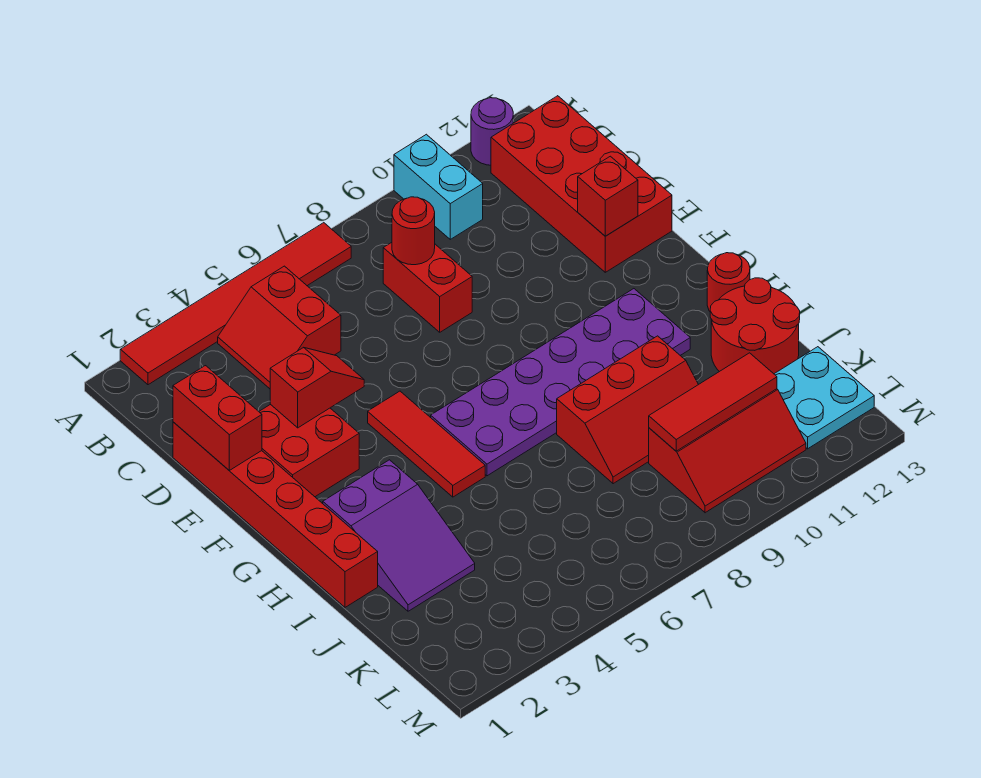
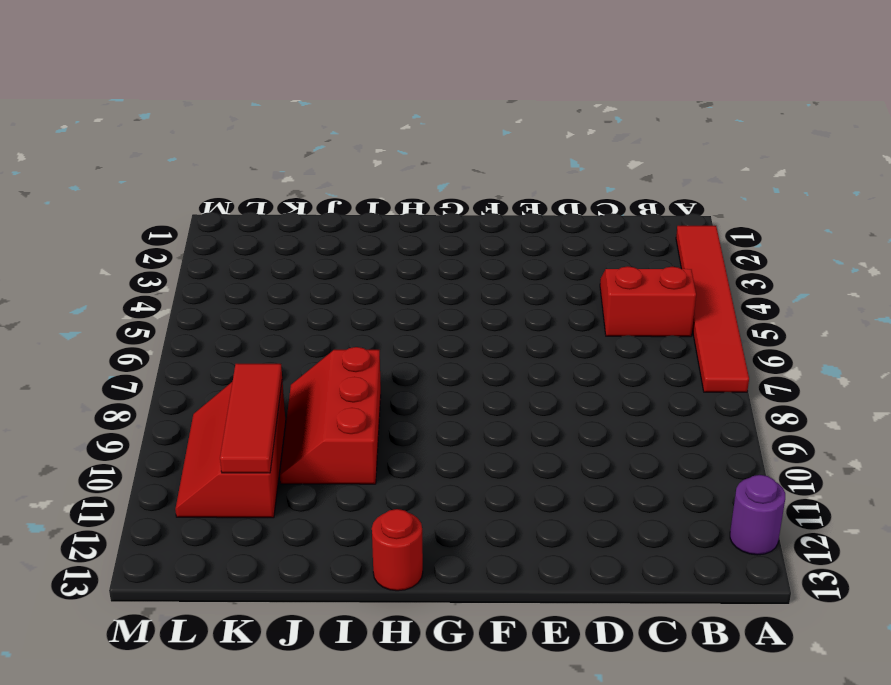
none -> cyan brick A10:B10 level 1
none -> red brick B12:E13 level 1
none -> red brick C8:D8 level 1

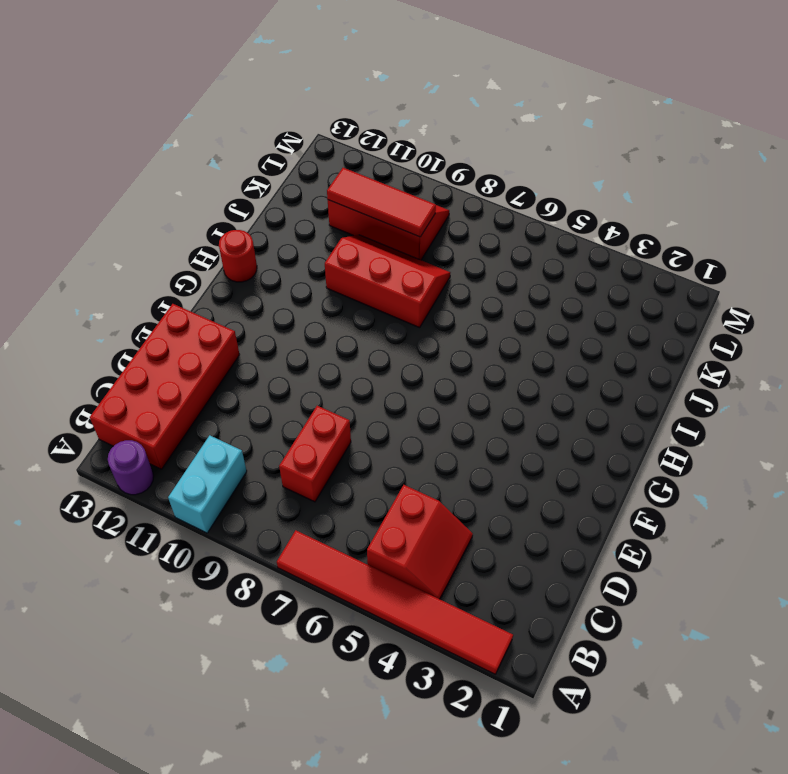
none -> red brick D1:I1 level 1
none -> red brick E2:F3 level 1
none -> red tile F5:H5 level 1

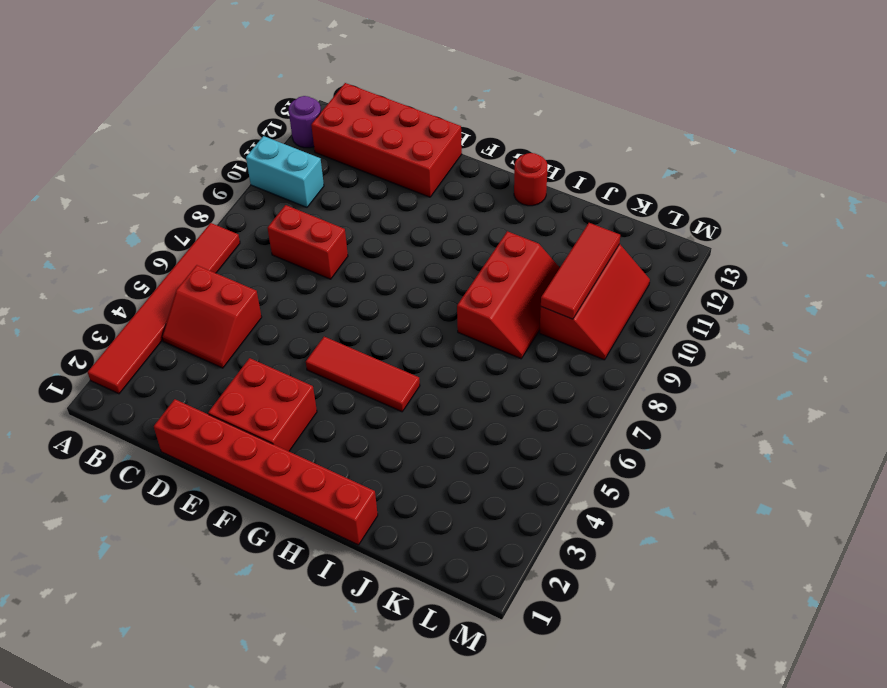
none -> purple plate G6:H11 level 1
none -> purple slope H2:J3 level 1 top H
none -> red round brick I12:J13 level 1

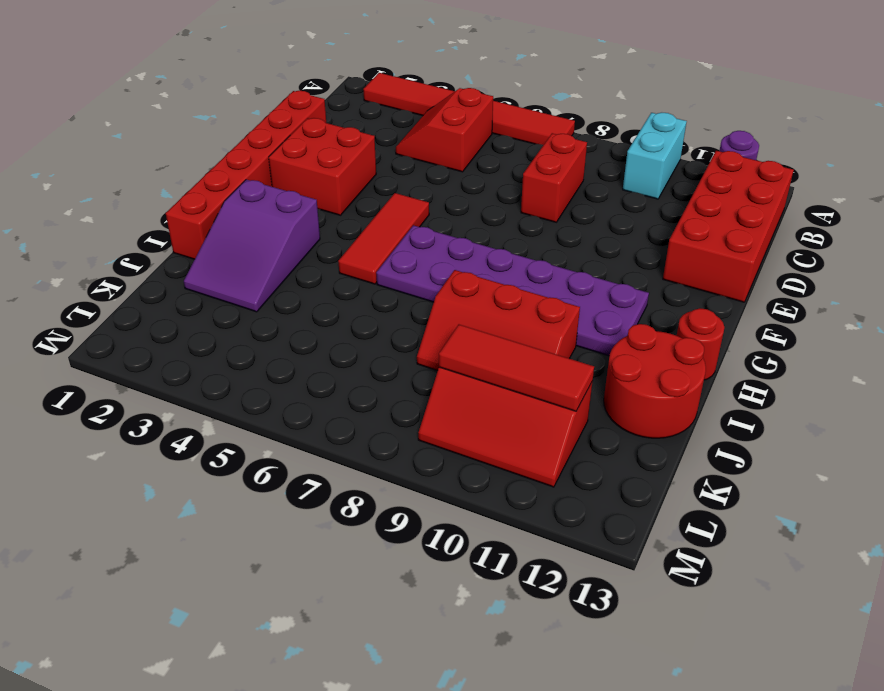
none -> cyan plate K12:L13 level 1
none -> red round brick C8 level 2
none -> red brick D1:E1 level 2

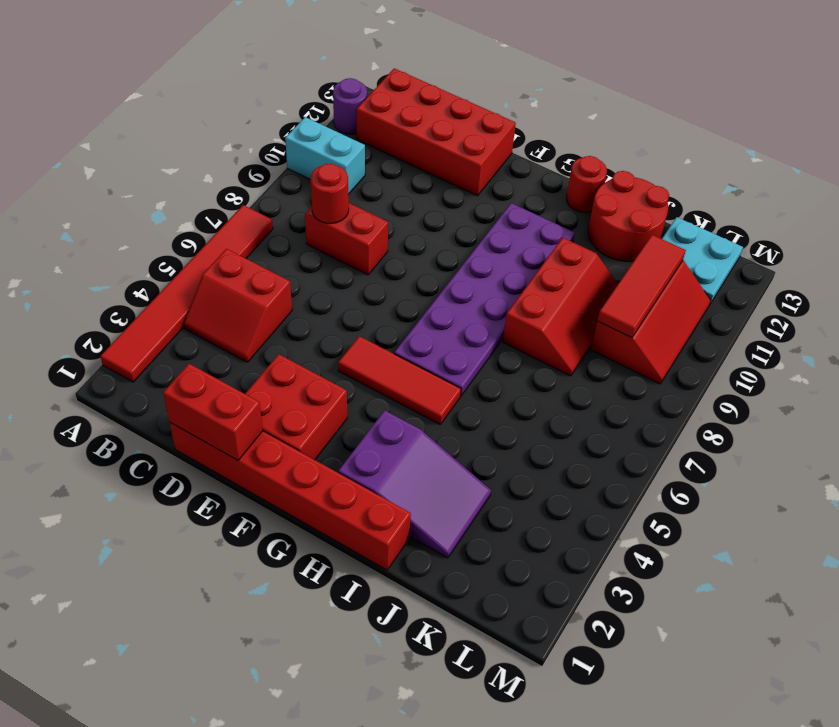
none -> red slope E3:E4 level 2 top 3
none -> red brick E12 level 2

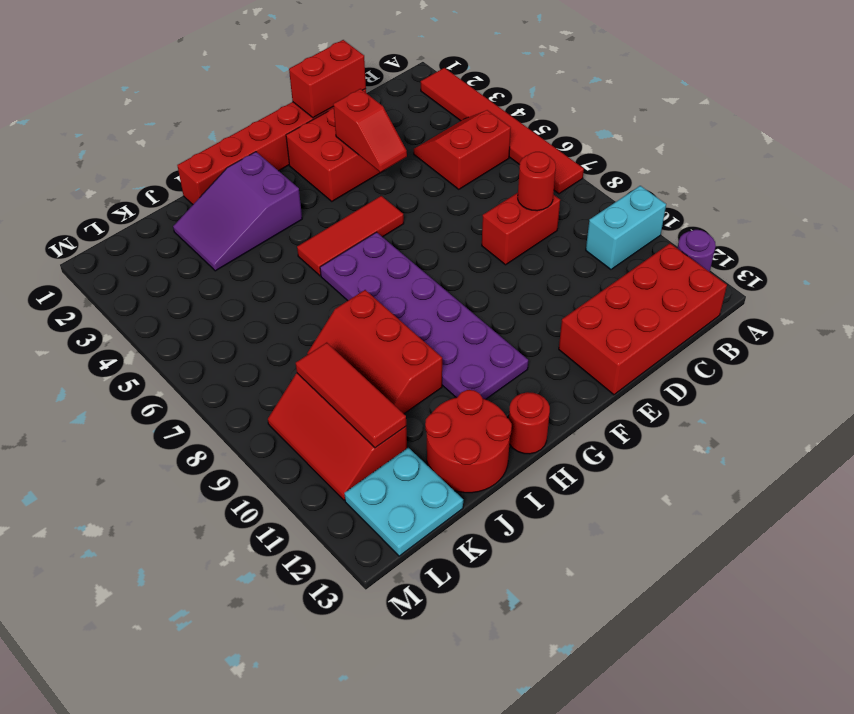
none -> red brick E12 level 2

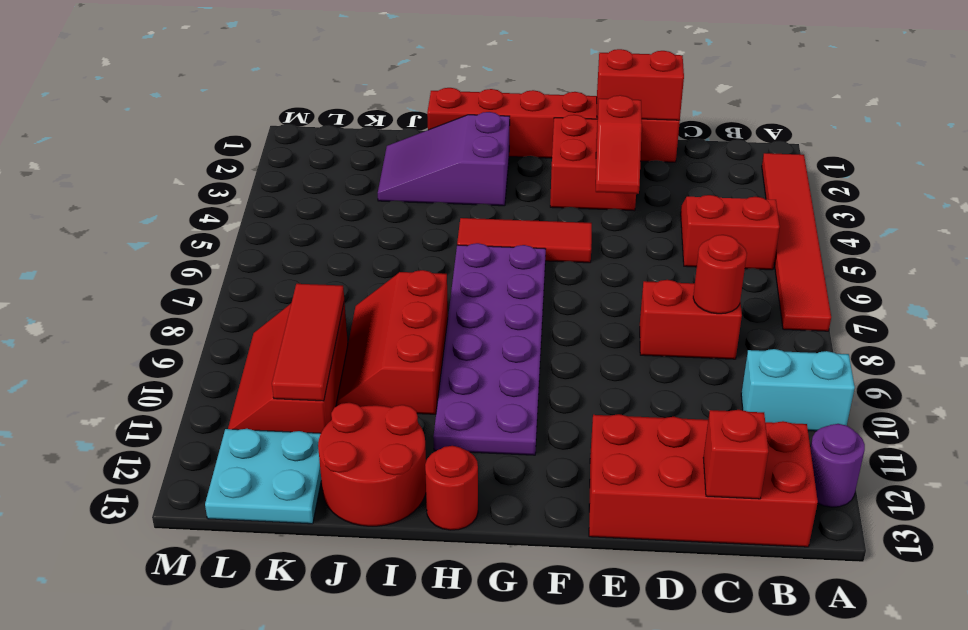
red brick C13 level 2 -> red brick E12 level 2

